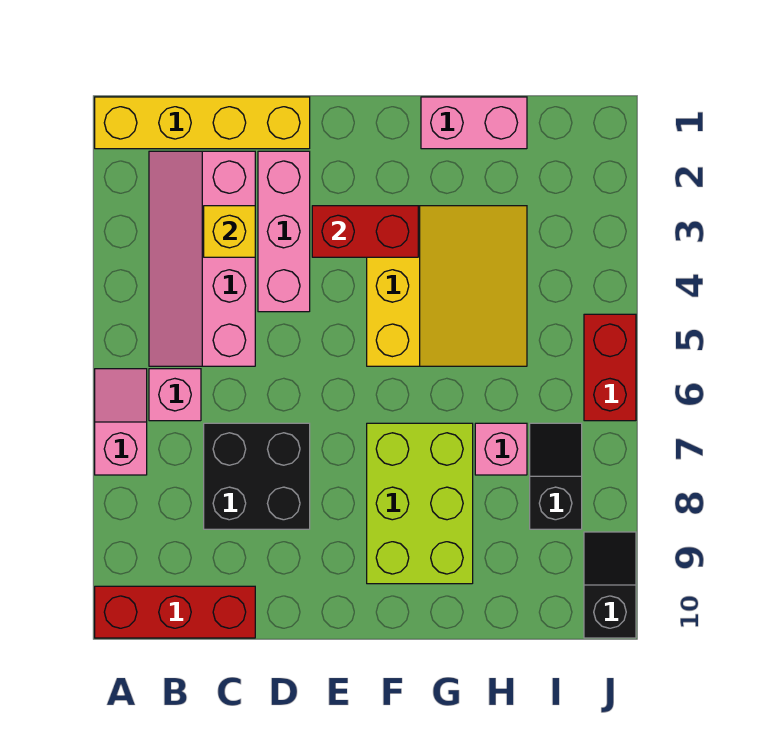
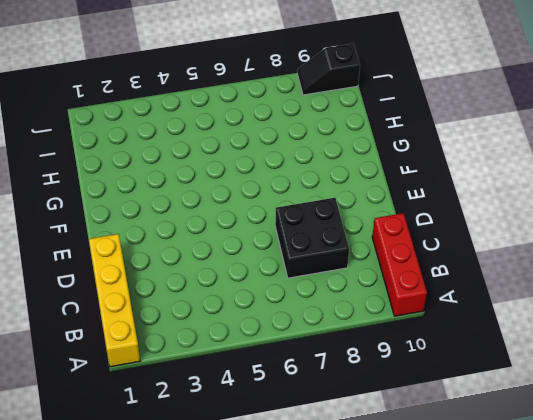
none -> pink slope A6:A7 level 1 top 7
none -> pink slope B2:C5 level 1 top C
none -> pink brick B6 level 1

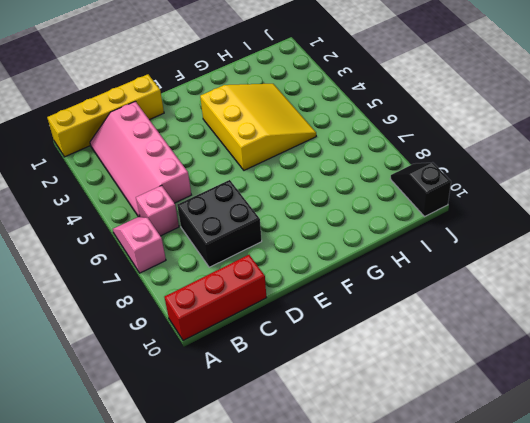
none -> pink brick D2:D4 level 1
none -> lime brick F7:G9 level 1
none -> pink brick G1:H1 level 1

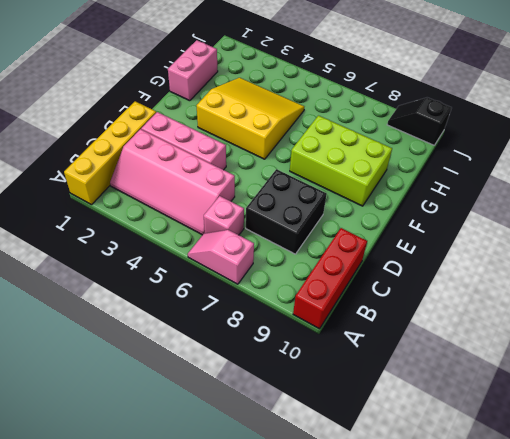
none -> pink brick H7 level 1
none -> black slope I7:I8 level 1 top 8
none -> red brick J5:J6 level 1

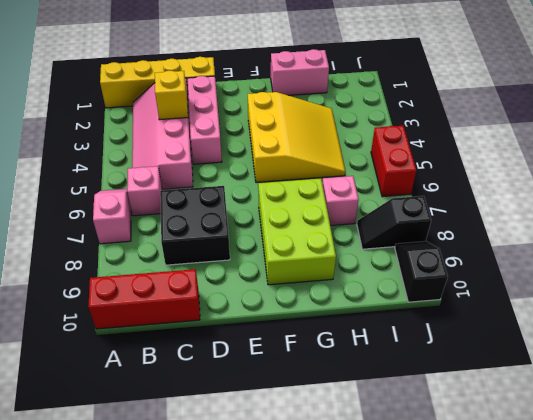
black slope I8:J8 level 1 top J -> black slope I7:I8 level 1 top 8
none -> red brick E3:F3 level 2

